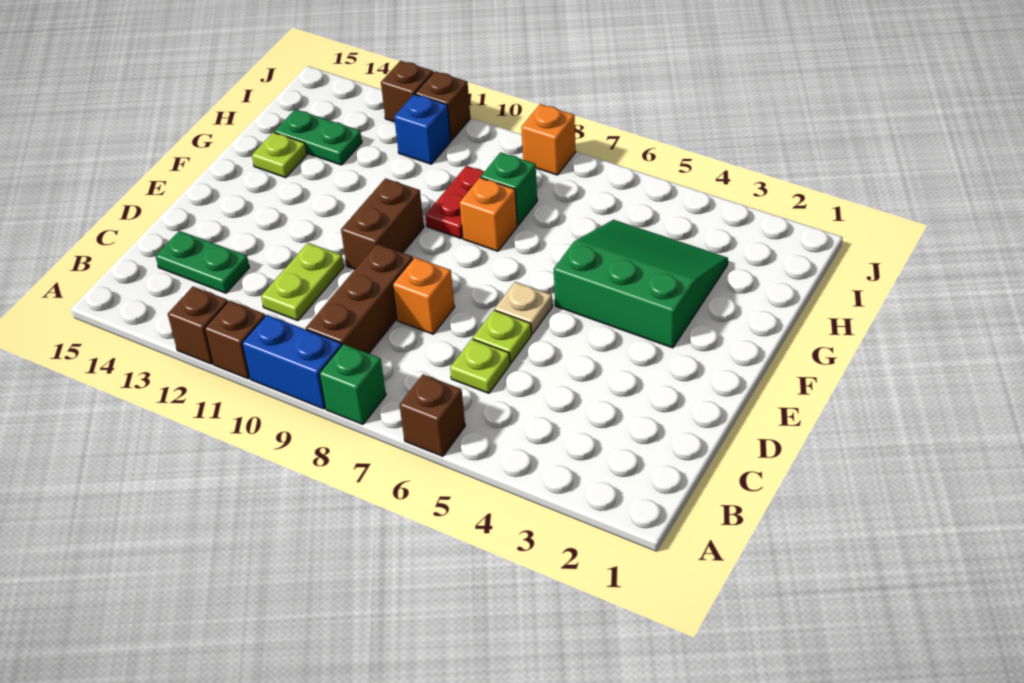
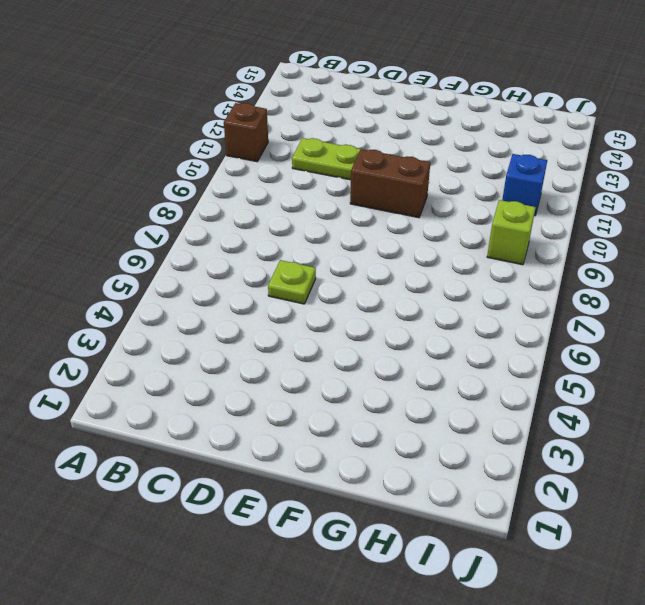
lime brick I9 level 1 -> none
none -> brown brick A6 level 1
none -> green brick A8 level 1
none -> blue brick A9:A10 level 1

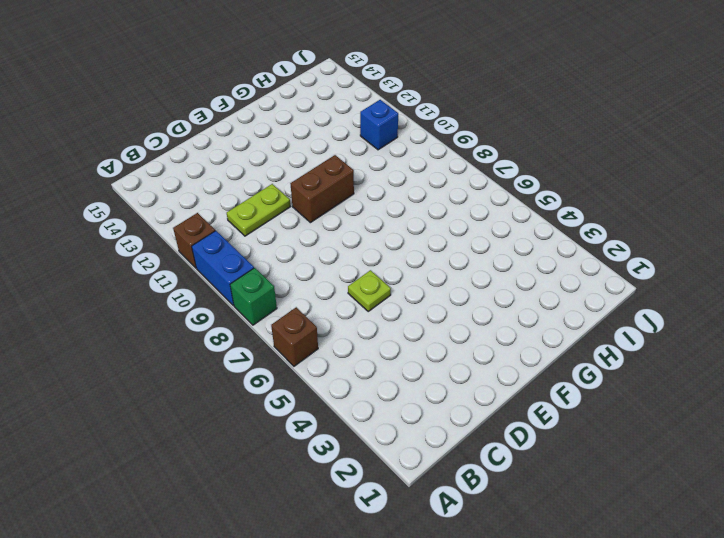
none -> brown brick A12 level 1
none -> brown brick B9:D9 level 1
none -> lime plate C6 level 1

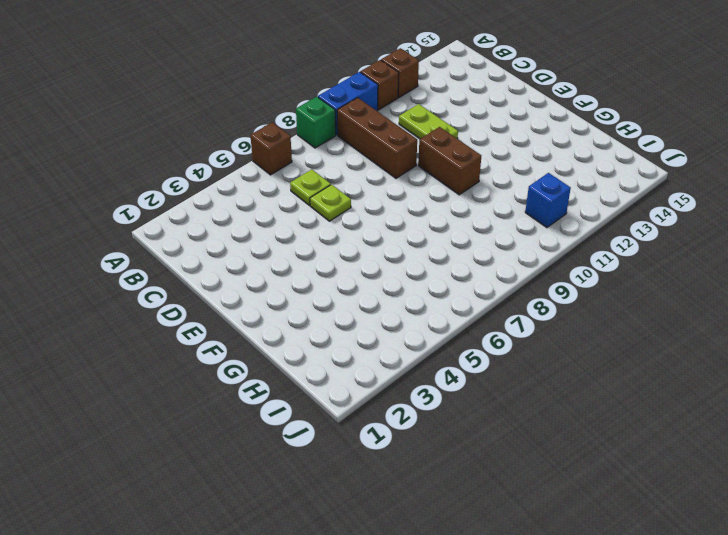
none -> green plate C13:C14 level 1
none -> orange brick D8 level 1
none -> tan plate E6 level 1

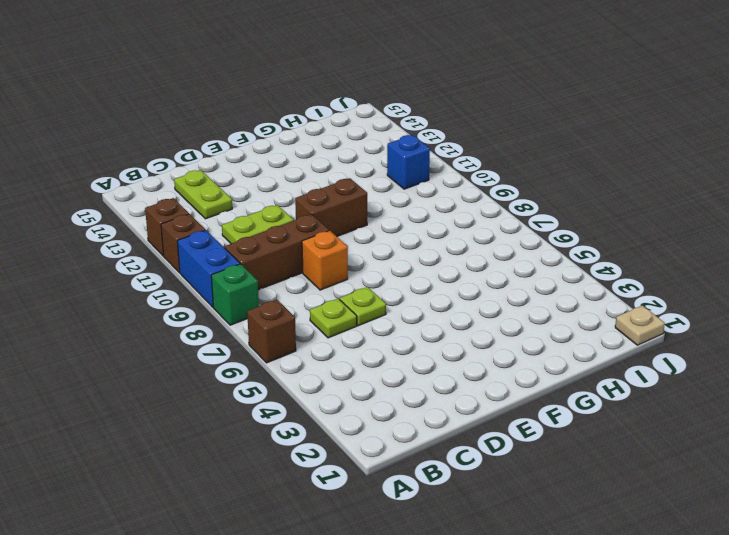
lime plate C13:C14 level 1 -> green plate C13:C14 level 1
tan plate J1 level 1 -> tan plate E6 level 1
none -> green slope F3:H5 level 1 top F
none -> orange brick G8 level 1
none -> red plate G9:H9 level 1

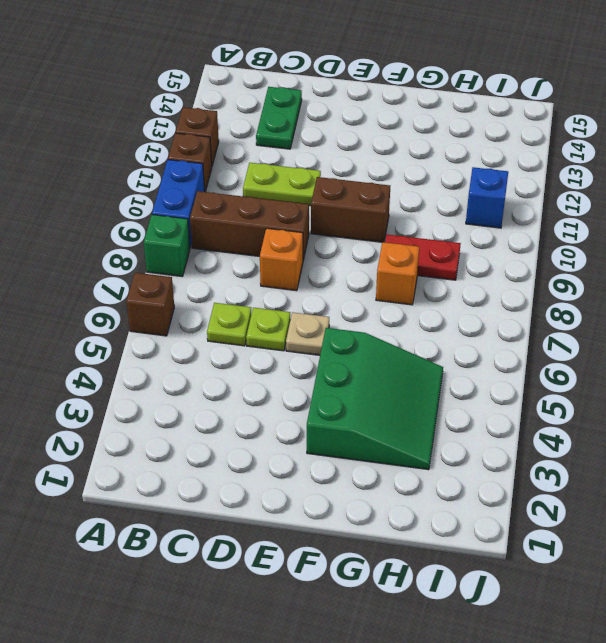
none -> lime plate G14 level 1
none -> green brick H8 level 1
none -> green plate H13:H14 level 1

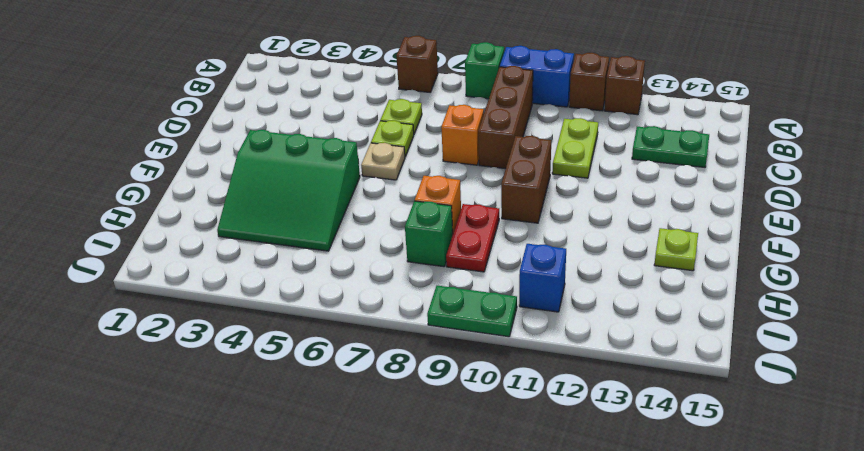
green plate J9:J10 level 1 -> green plate H13:H14 level 1
none -> orange brick J8 level 1
none -> brown brick J11 level 1
none -> brown brick J12 level 1

